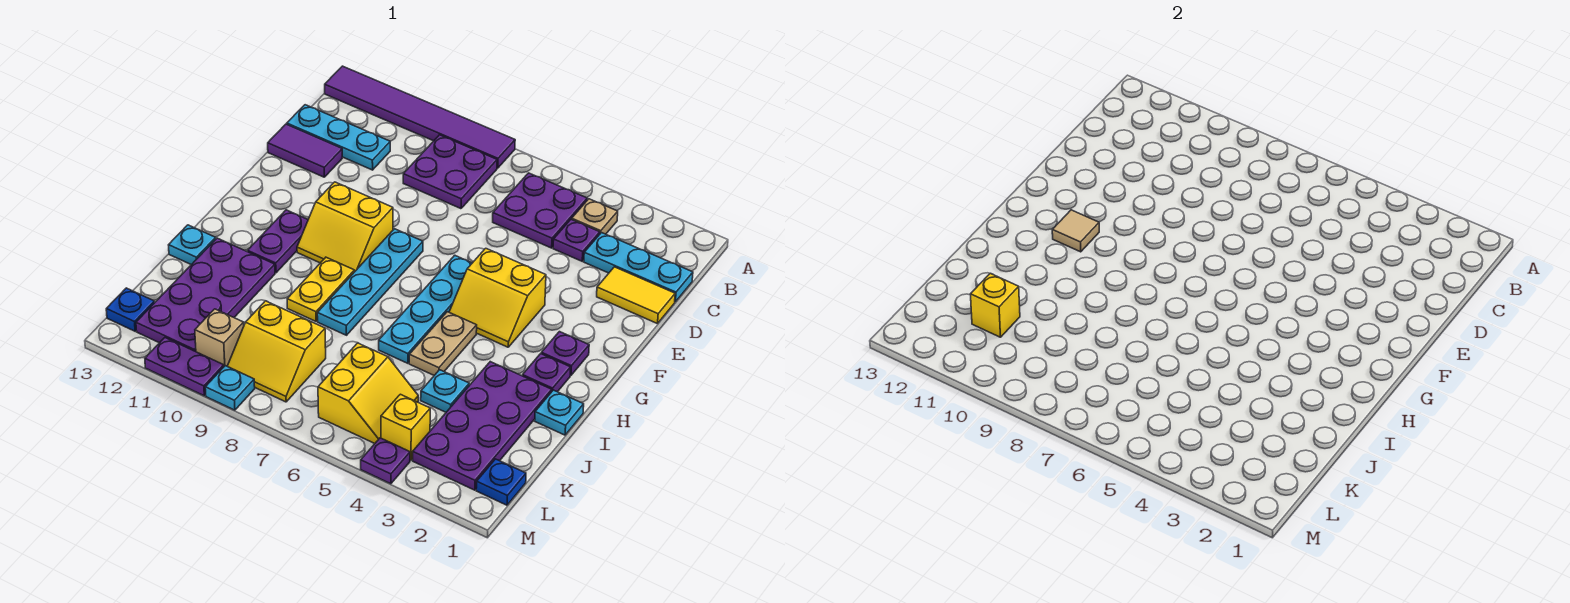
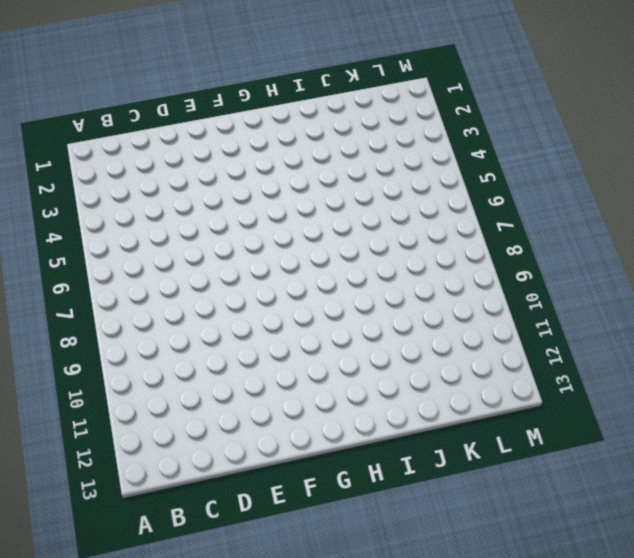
none -> purple tile A8:A13 level 1
none -> tan plate B4 level 1
none -> purple plate B5:C6 level 1
none -> purple plate B8:C9 level 1

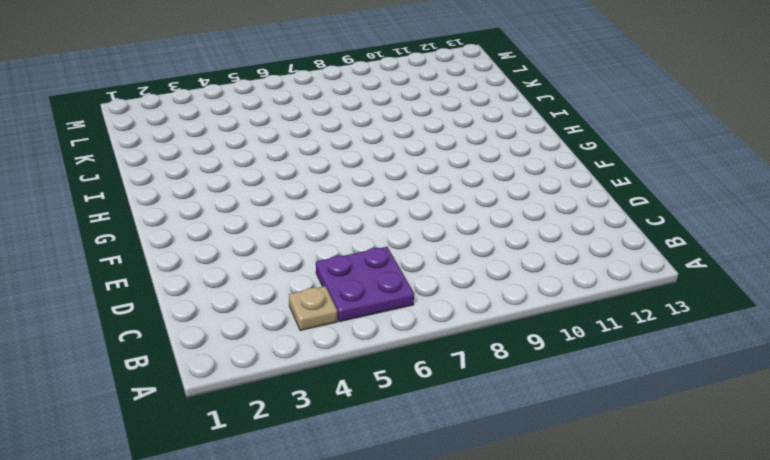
none -> purple tile A8:A13 level 1
none -> purple plate B8:C9 level 1
none -> cyan plate C1:C3 level 1
none -> purple plate C4 level 1

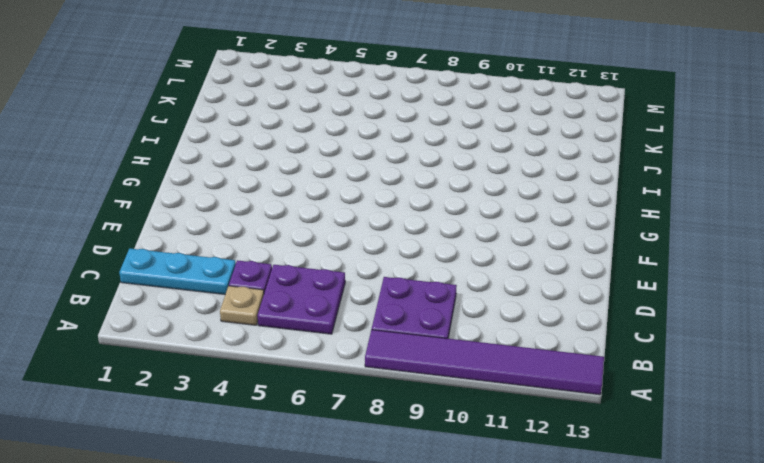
none -> cyan plate C11:C13 level 1
none -> yellow tile D1:D2 level 1
none -> purple tile D12:D13 level 1
none -> yellow slope F4:G5 level 1 top F

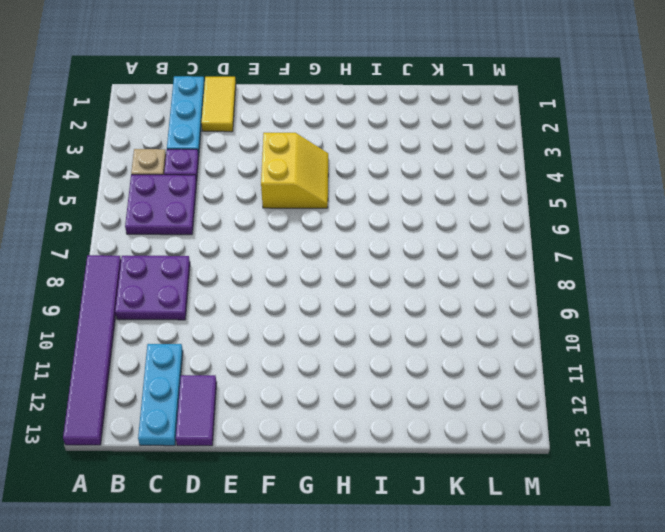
none -> cyan plate F6:I6 level 1
none -> cyan plate F8:I8 level 1
none -> yellow slope F9:G10 level 1 top F
none -> purple plate G2 level 1

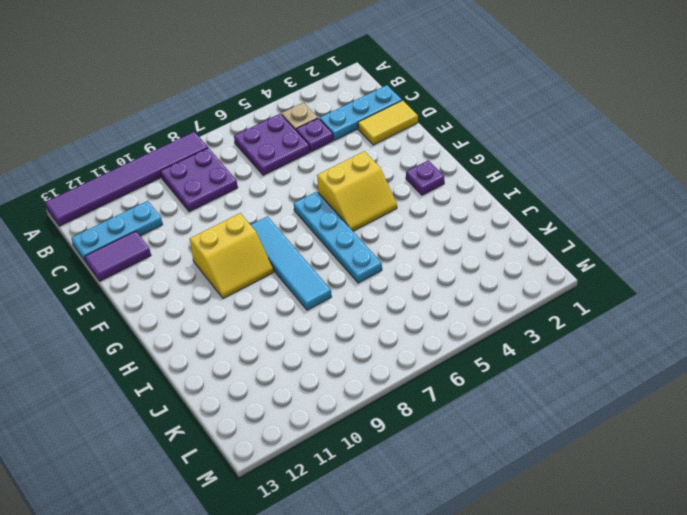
cyan tile F8:I8 level 1 -> cyan plate F8:I8 level 1
none -> purple plate G11:H11 level 1
none -> purple plate H2 level 1
none -> tan plate H5:I5 level 1
none -> yellow plate H9:I9 level 1

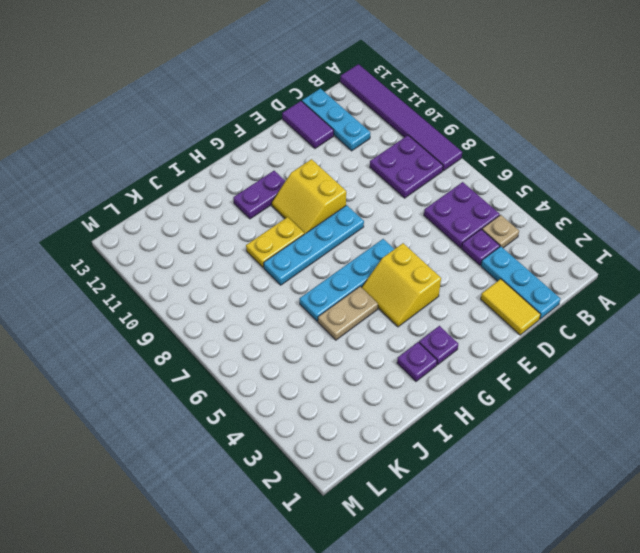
none -> cyan plate I1 level 1
none -> purple plate I2:L3 level 1
none -> purple plate I11:L12 level 1
none -> cyan plate I13 level 1

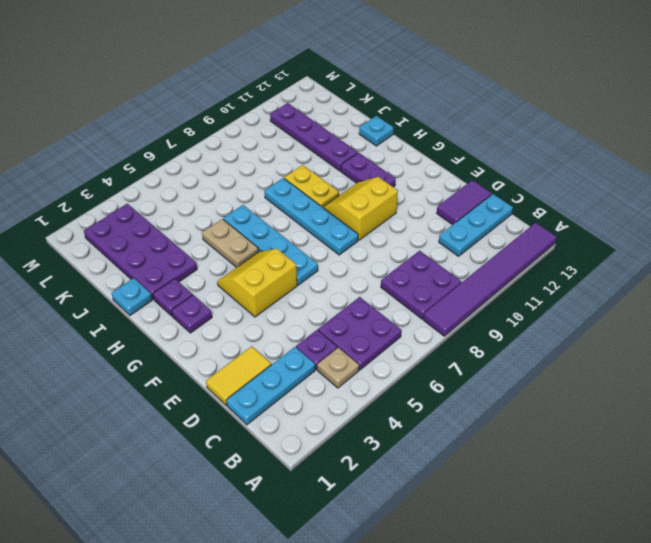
purple plate I11:L11 level 1 -> purple plate I11:L12 level 1
none -> cyan plate J4 level 1
none -> yellow slope K5:L6 level 1 top 6
none -> yellow slope K8:L9 level 1 top K
none -> blue plate L1 level 1

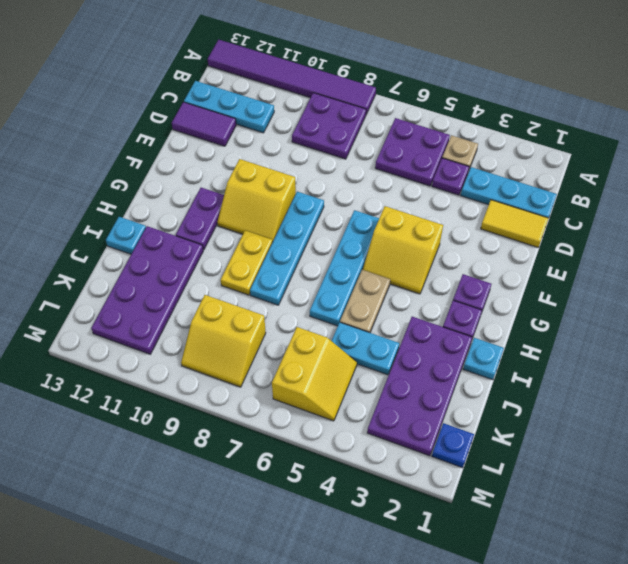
cyan plate J4:J5 level 1 -> cyan plate J4 level 1
none -> yellow brick L4 level 1
none -> tan brick L10 level 1
none -> blue plate L13 level 1
none -> purple plate M4 level 1

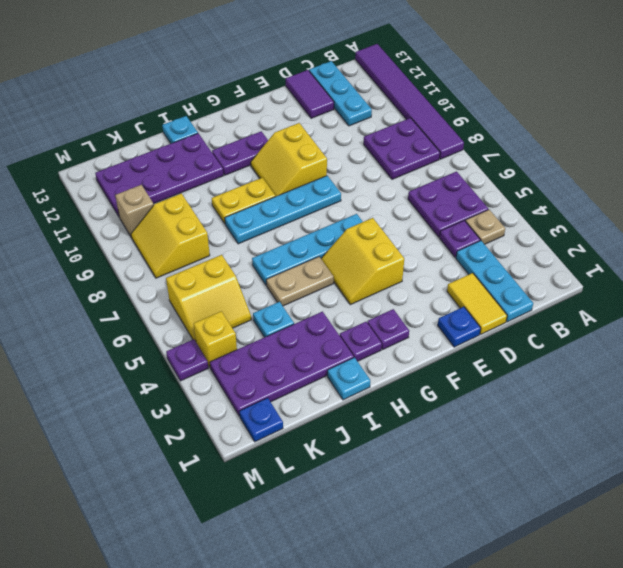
blue plate E1 level 1 -> blue plate L13 level 1
none -> cyan plate M9 level 1
none -> purple plate M10:M11 level 1
none -> tan tile G11 level 2
none -> yellow brick K11 level 2

